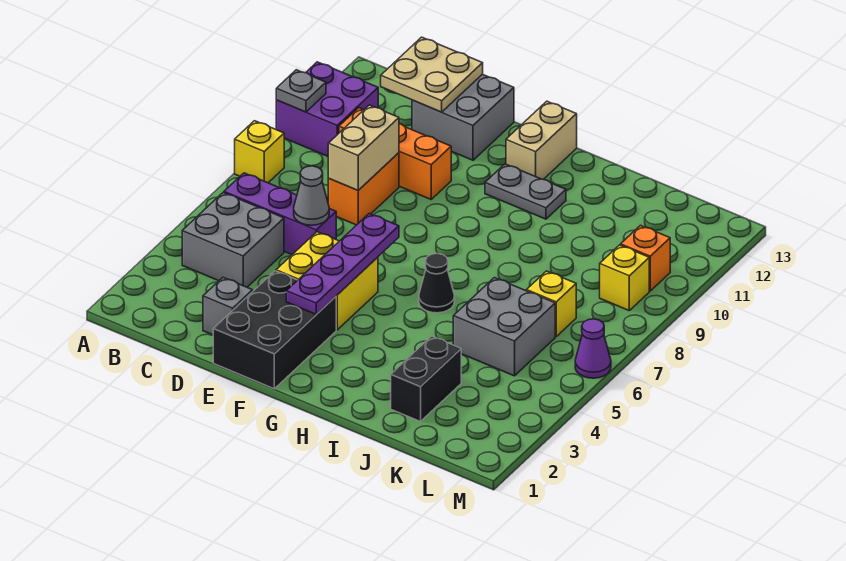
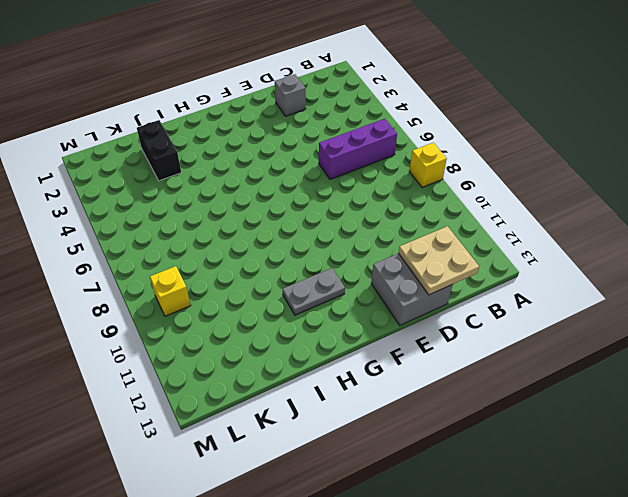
none -> purple brick A10:B11 level 1
none -> grey brick B4:C5 level 1
none -> orange brick C10:E10 level 1

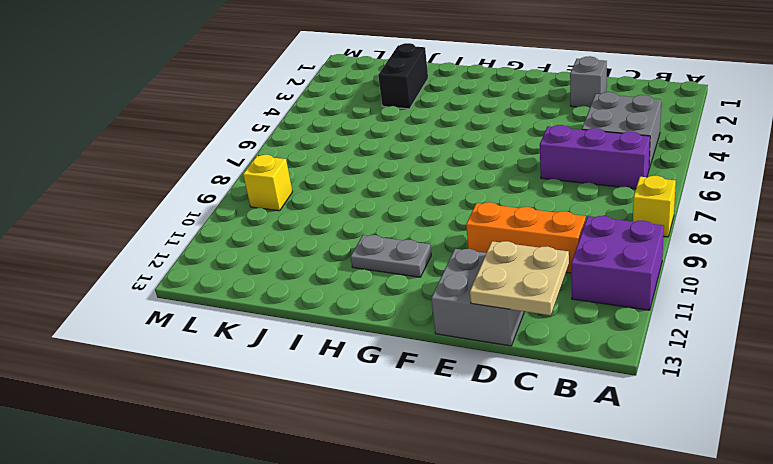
none -> orange brick D8:D9 level 1
none -> black brick E1:F3 level 1
none -> yellow brick E4:F5 level 1

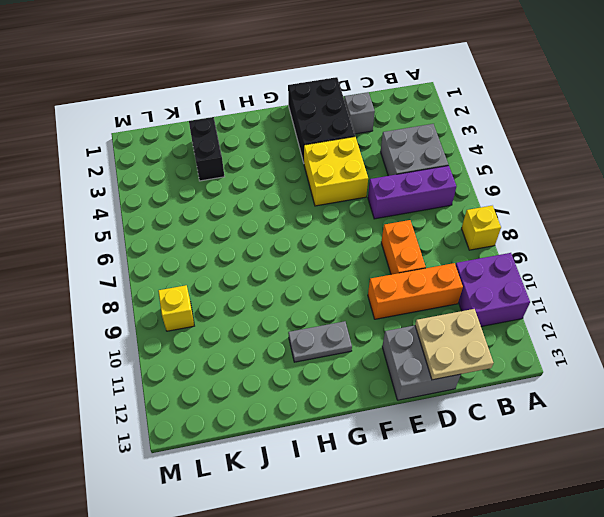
none -> tan brick G12:G13 level 1
none -> black cone H6 level 1
none -> grey brick J5:K6 level 1

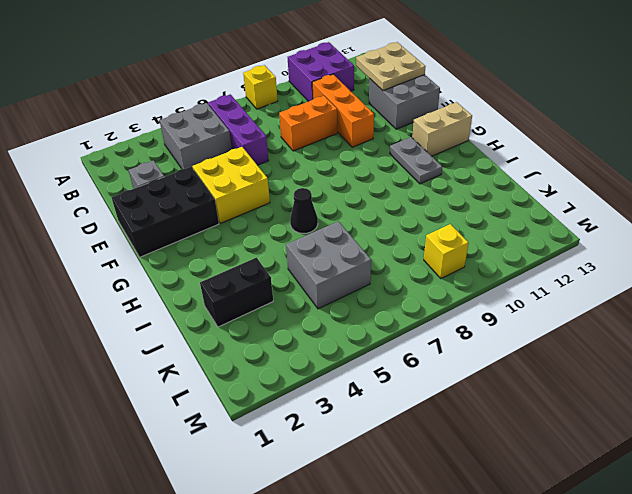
none -> yellow brick K7 level 1
none -> orange brick L10 level 1
none -> purple cone M6 level 1

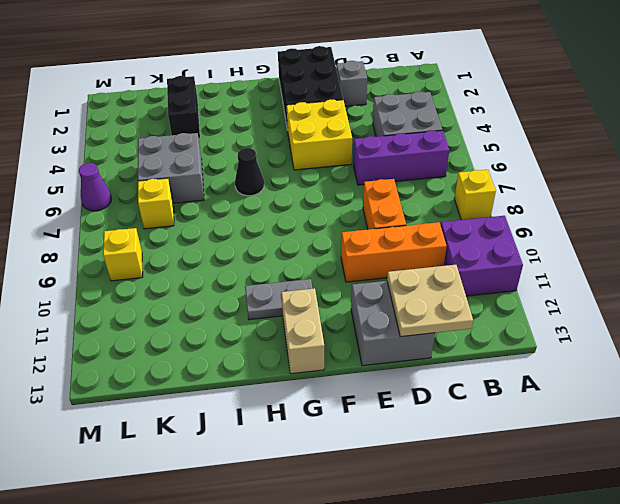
none -> orange brick L10 level 1
none -> grey plate A10 level 2
none -> grey cone D6 level 2

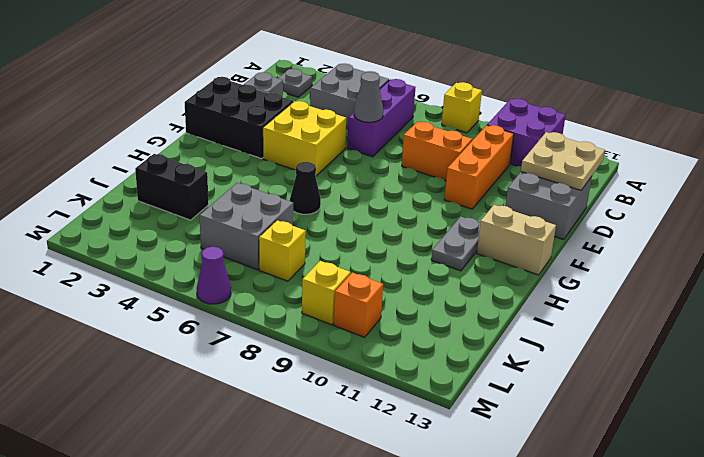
grey plate B2 level 1 -> grey plate A10 level 2
none -> tan brick D8:D9 level 2
none -> purple plate F3:F6 level 2

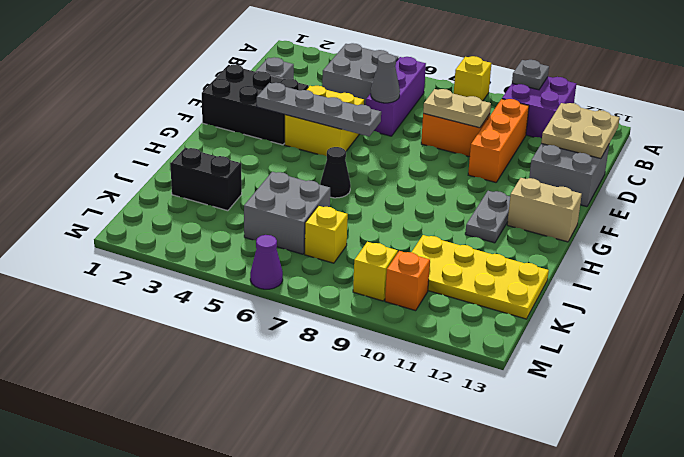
tan plate D8:D9 level 2 -> tan brick D8:D9 level 2
grey plate F3:F6 level 2 -> purple plate F3:F6 level 2
yellow plate J10:K13 level 1 -> none

